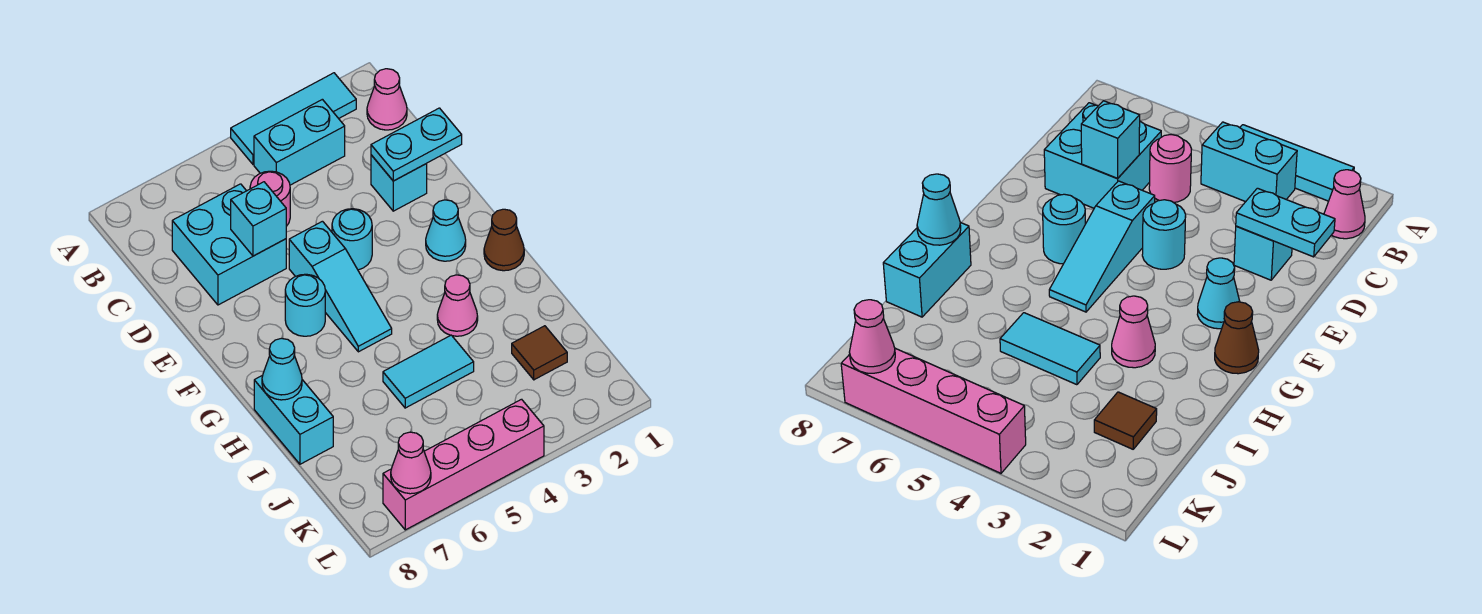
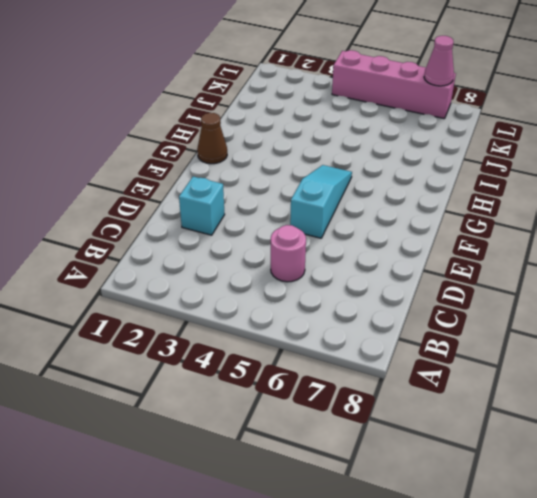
none -> cyan tile A2:A4 level 1
none -> pink cone B1 level 1
none -> cyan brick B3:B4 level 1

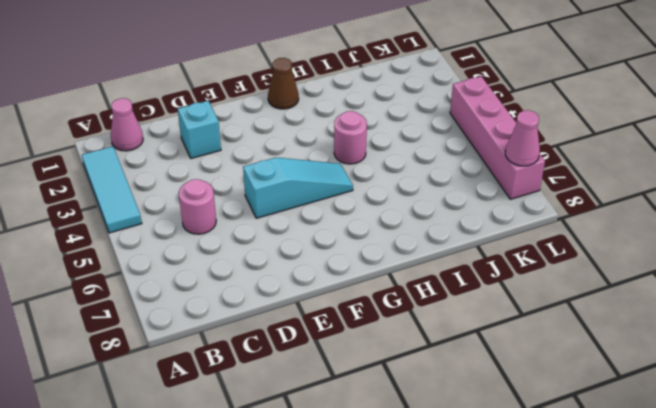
pink round brick H4 level 1 -> none
none -> cyan brick B3:B4 level 1
none -> cyan brick C6:D7 level 1
none -> cyan round brick E4 level 1

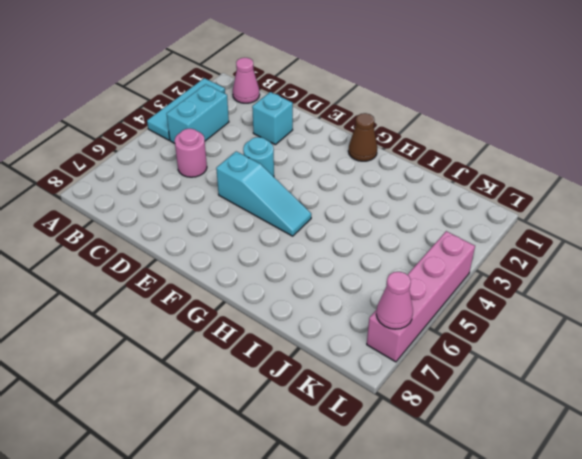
none -> cyan brick C6:D7 level 1
none -> cyan cone F2 level 1
none -> cyan round brick F6 level 1

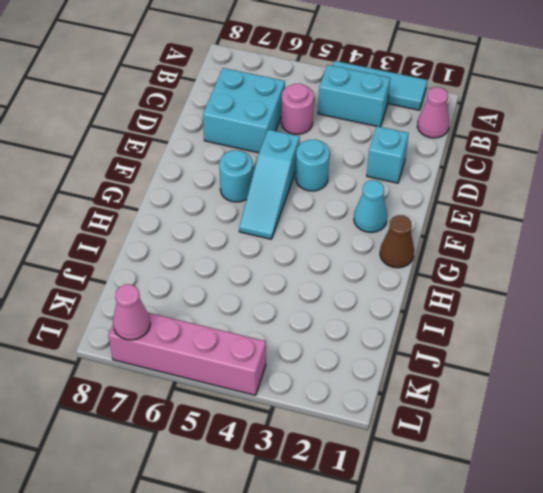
none -> pink cone H3 level 1
none -> cyan brick H8:I8 level 1
none -> cyan tile I4:I5 level 1

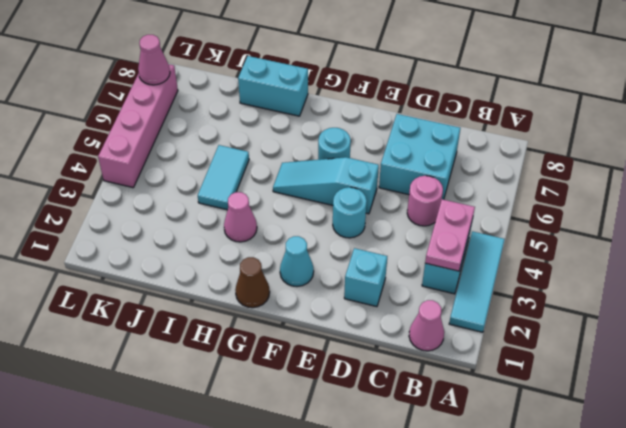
pink plate B3:B4 level 2 -> none
none -> brown tile J2 level 1
none -> cyan plate D1:D2 level 2
none -> cyan brick D6 level 2

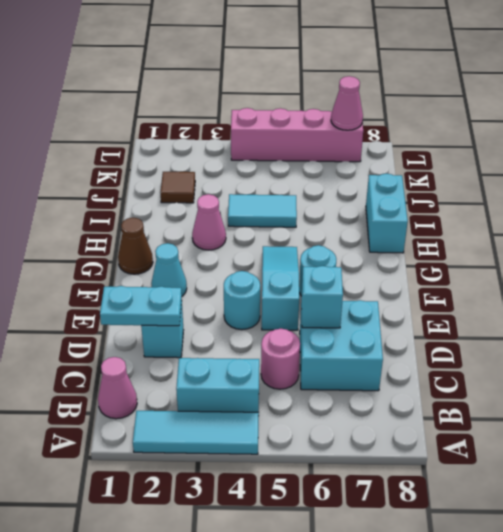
none -> cyan cone H8 level 2

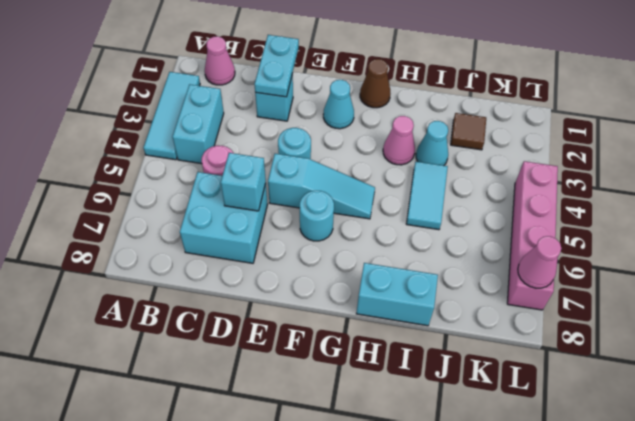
cyan cone I3 level 1 -> cyan cone H8 level 2

